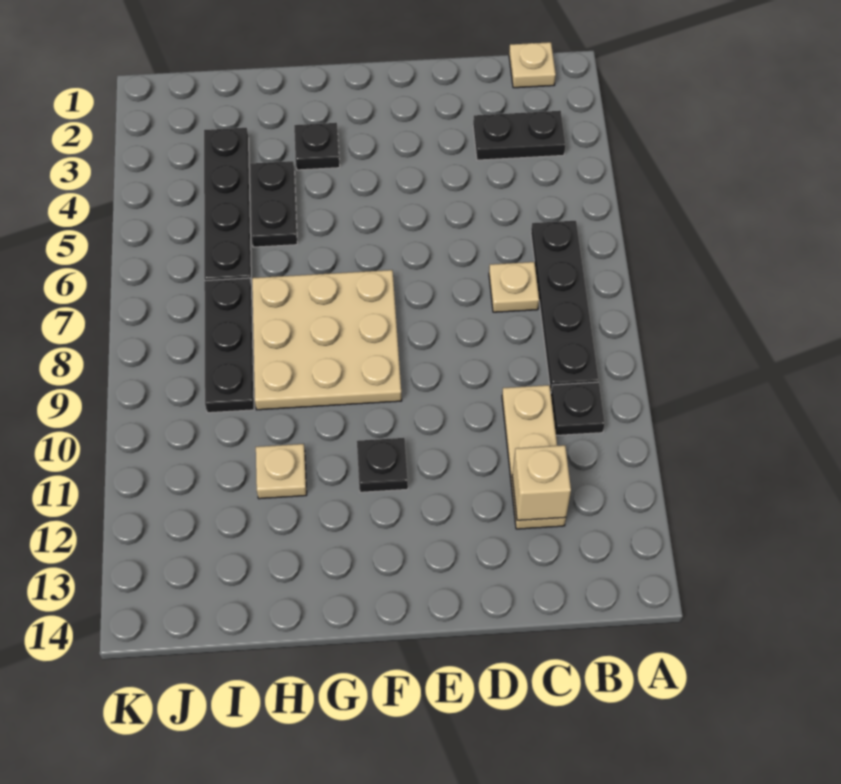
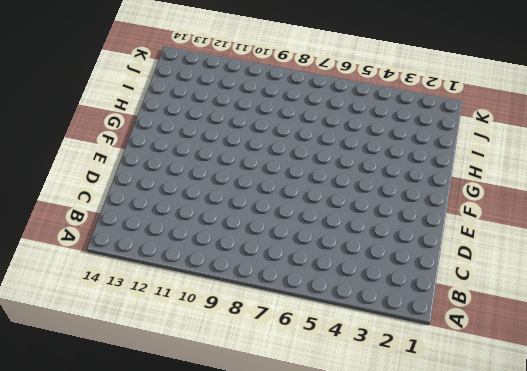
none -> tan plate B1 level 1
none -> black plate B3:C3 level 1
none -> black plate B6:B9 level 1

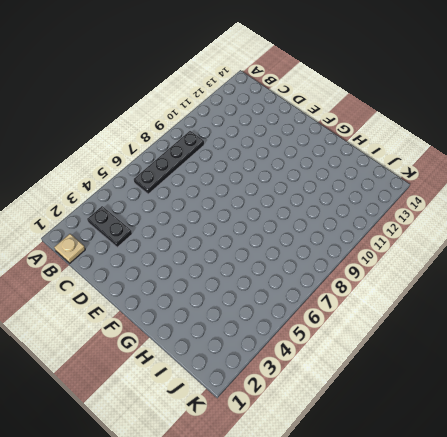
none -> black plate B10 level 1
none -> tan plate C7 level 1
none -> tan plate C10:C12 level 1

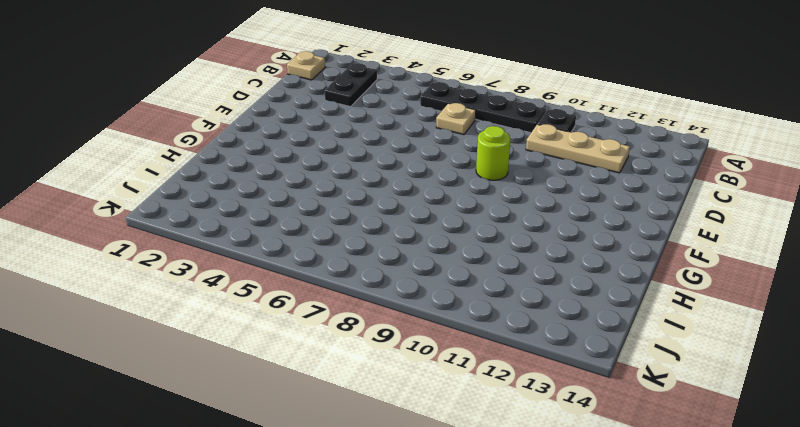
lime round brick E9 level 1 -> none
none -> tan plate F7:H9 level 1
none -> black plate F11 level 1
none -> black plate G3 level 1

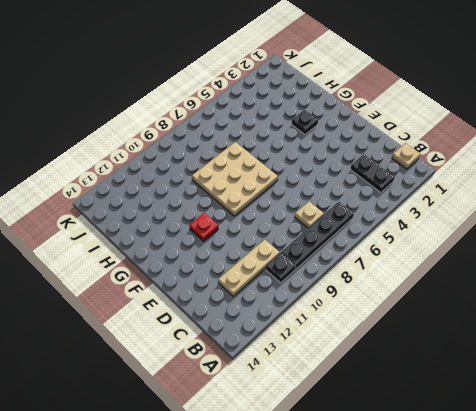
red plate F11 level 1 -> black plate F11 level 1
none -> black plate H4:H5 level 1
none -> tan plate H11 level 1
none -> black plate I3:I6 level 1

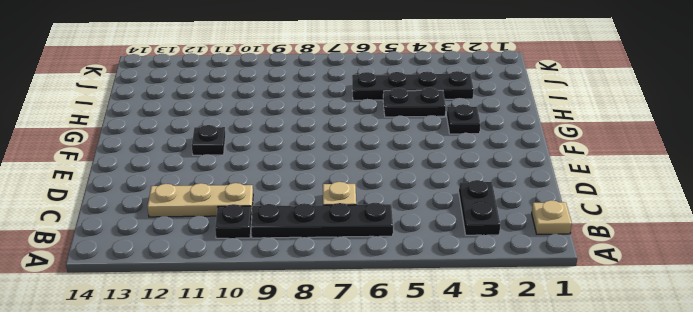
none -> tan plate F7:H9 level 1
none -> tan plate H11 level 1
none -> black plate I7:I9 level 1

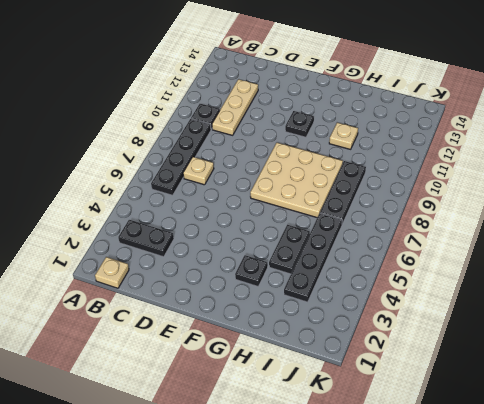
none -> tan brick C12 level 2

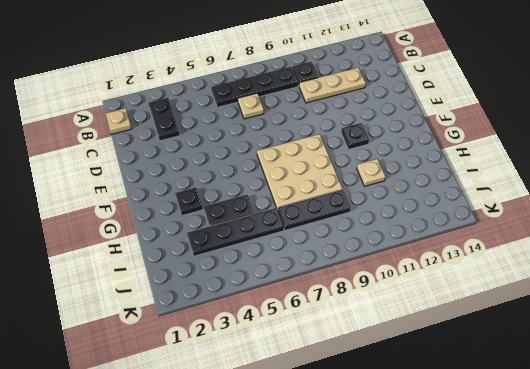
none -> tan brick C12 level 2

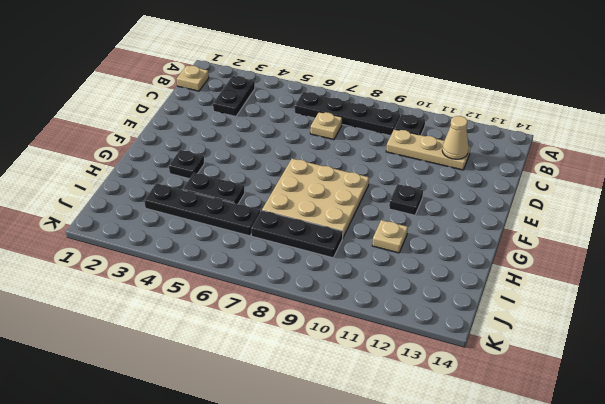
tan cone C12 level 2 -> tan brick C12 level 2

